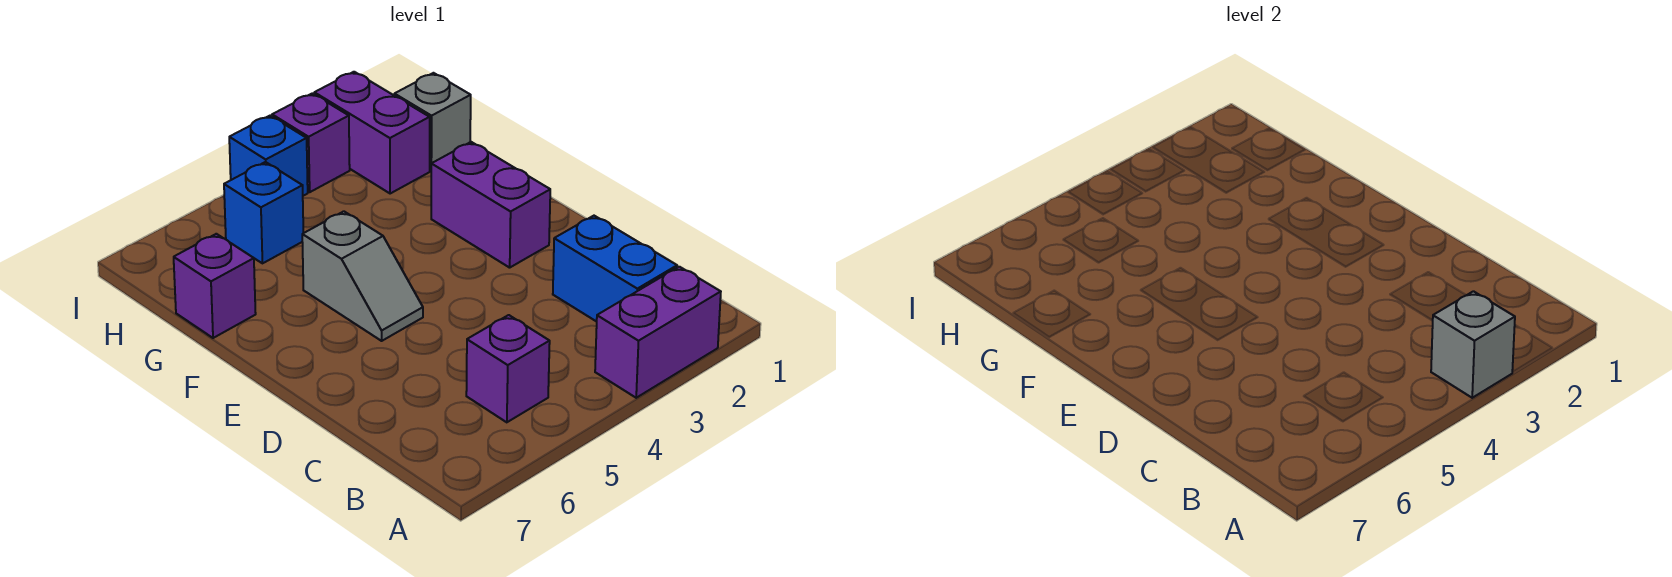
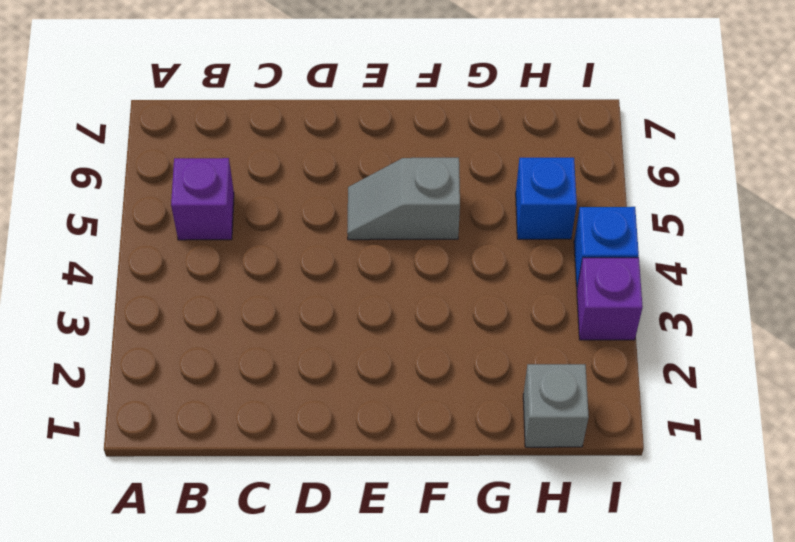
none -> purple brick A2:A3 level 1
none -> blue brick B2:C2 level 1
none -> purple brick E2:F2 level 1

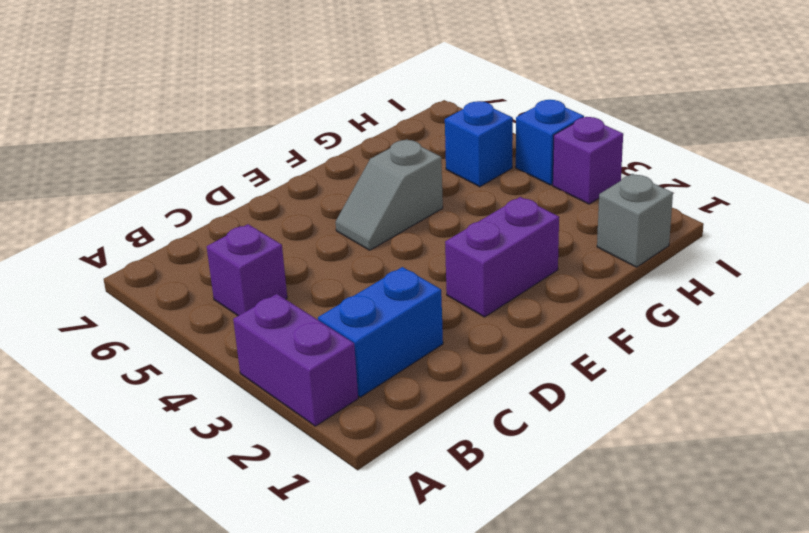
none -> purple brick G7 level 1
none -> purple brick H2:I2 level 1
none -> grey brick A3 level 2

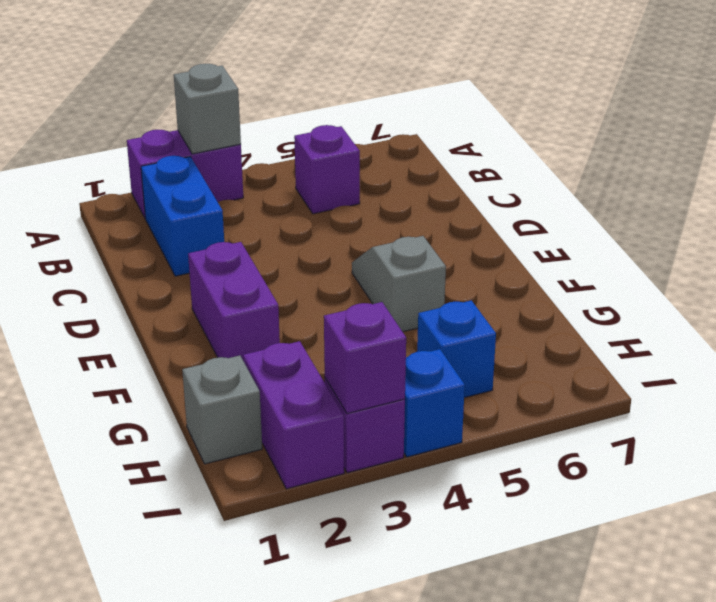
purple brick I3 level 2 -> purple brick G7 level 1

